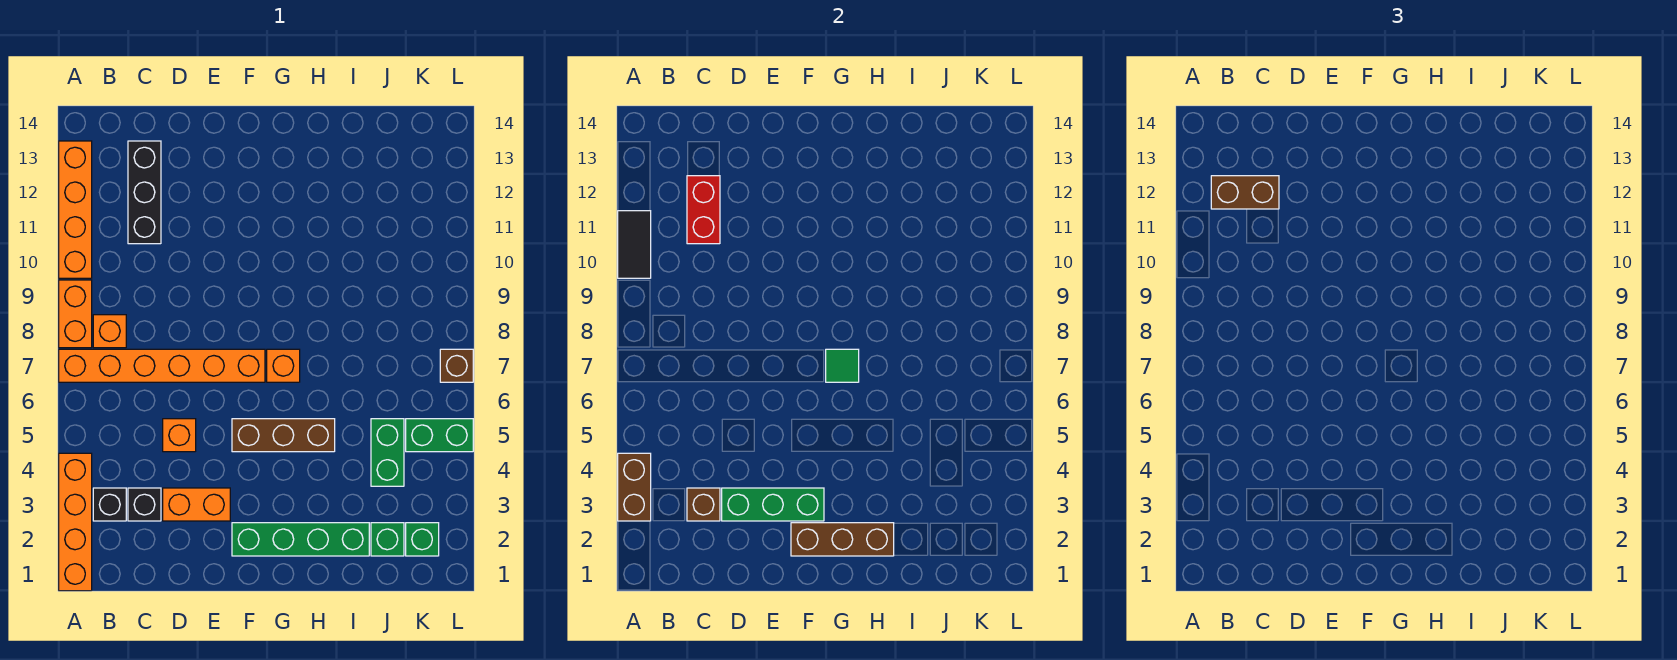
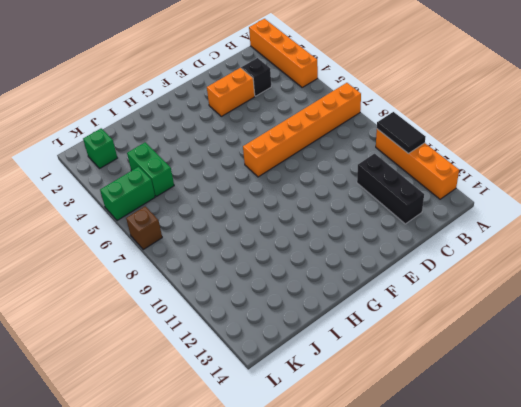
none -> orange brick A8:A9 level 1
none -> black brick B3 level 1
none -> orange brick B8 level 1

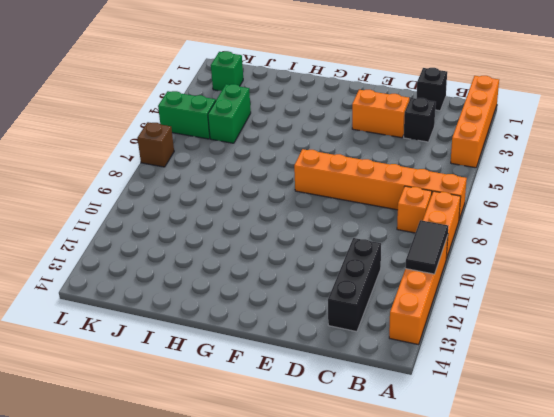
black brick C1 level 1 -> black brick B3 level 1
none -> orange brick D5 level 1
none -> green brick F2:I2 level 1
none -> brown brick F5:H5 level 1

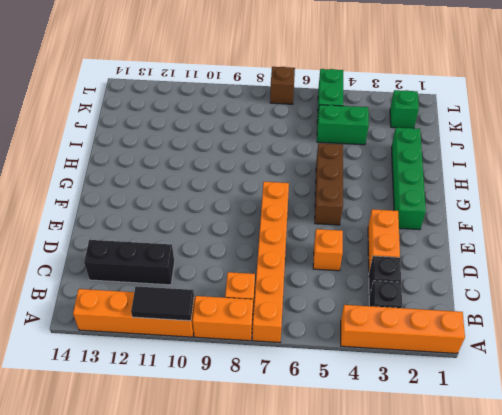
none -> orange brick G7 level 1
none -> green brick J2 level 1
none -> brown brick A3:A4 level 2

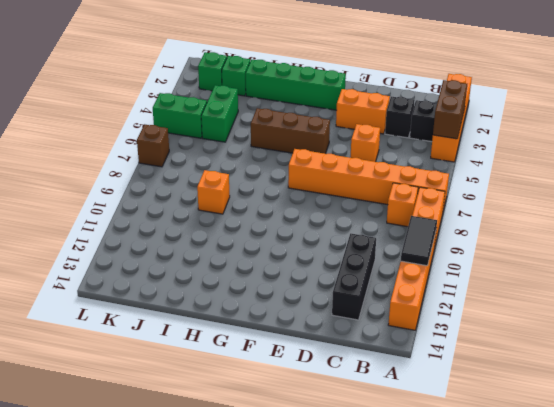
orange brick I9 level 1 -> orange brick G7 level 1
none -> brown brick C3 level 2
none -> red brick C11:C12 level 2
none -> green brick D3:F3 level 2

